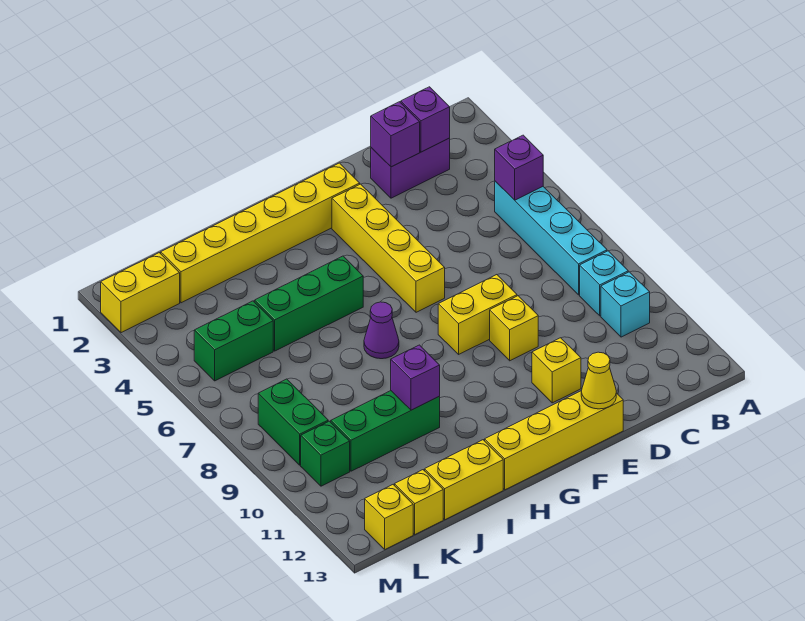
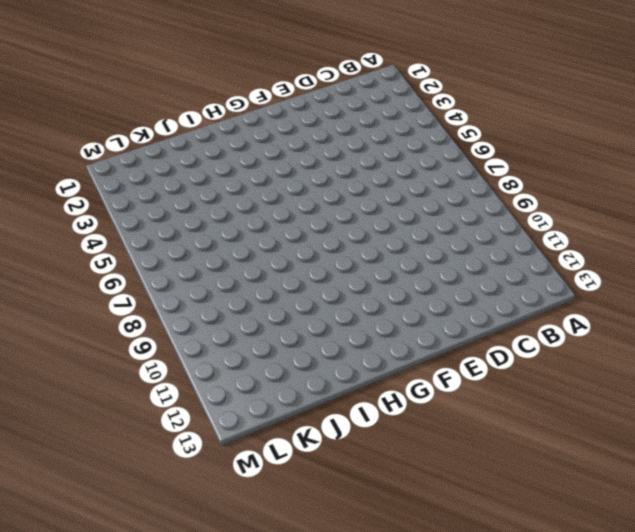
none -> cyan brick B5:B8 level 1
none -> cyan brick B9 level 1
none -> cyan brick B10 level 1

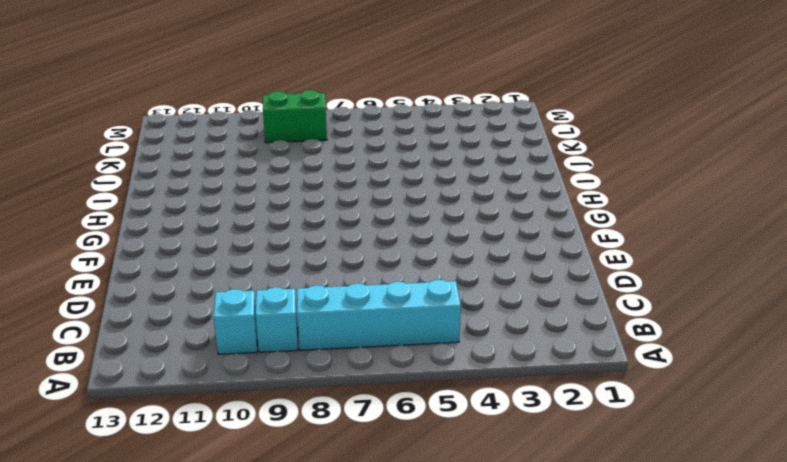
none -> purple brick C2:D2 level 1
none -> yellow brick E8:F8 level 1
none -> yellow brick E9 level 1

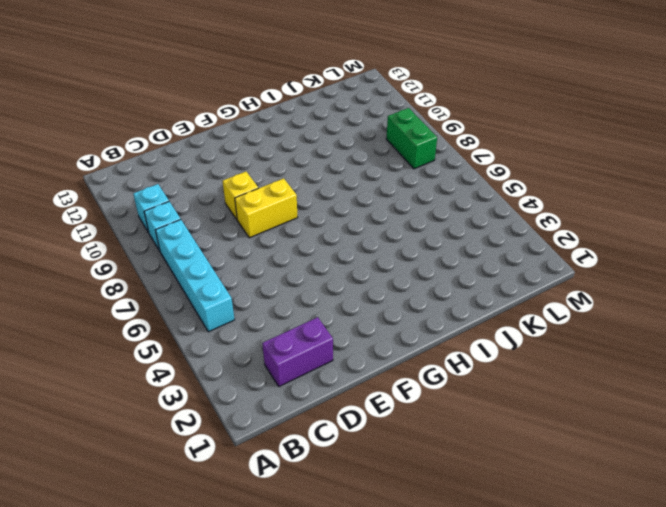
none -> yellow brick E11 level 1
none -> yellow brick E13:H13 level 1
none -> yellow brick F2:K2 level 1

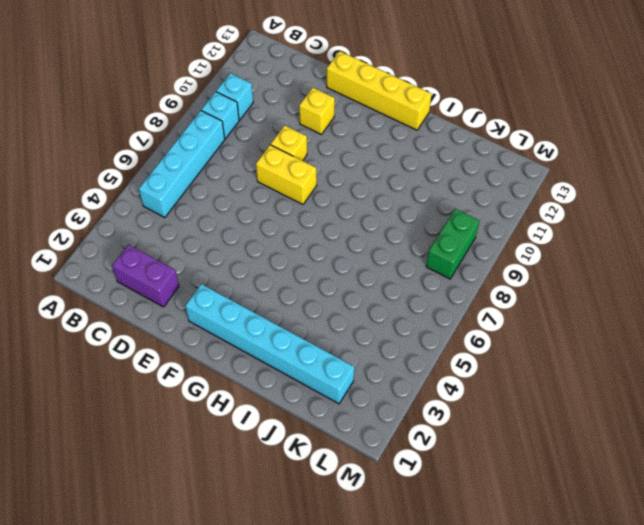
cyan brick F2:K2 level 1 -> yellow brick F2:K2 level 1
none -> yellow brick F3:F6 level 1
none -> green brick H5:J5 level 1
none -> purple cone H7 level 1

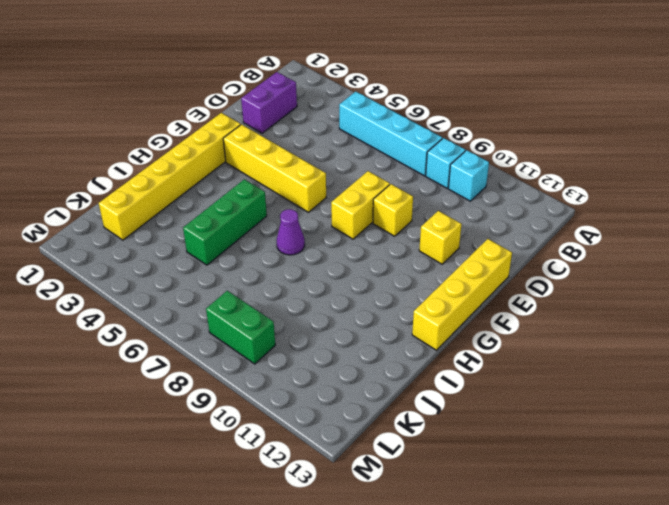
none -> green brick I10:K10 level 1
none -> yellow brick I13:J13 level 1
none -> green brick K5:L5 level 1

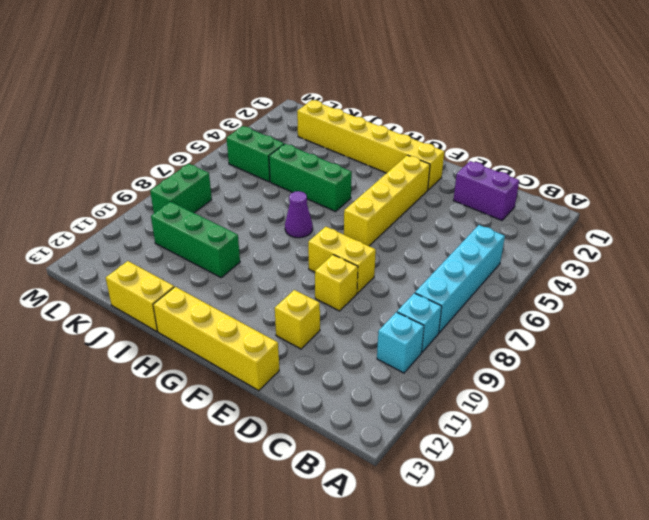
none -> yellow brick K13 level 1
none -> yellow brick L2:M2 level 1
none -> green brick L10 level 1

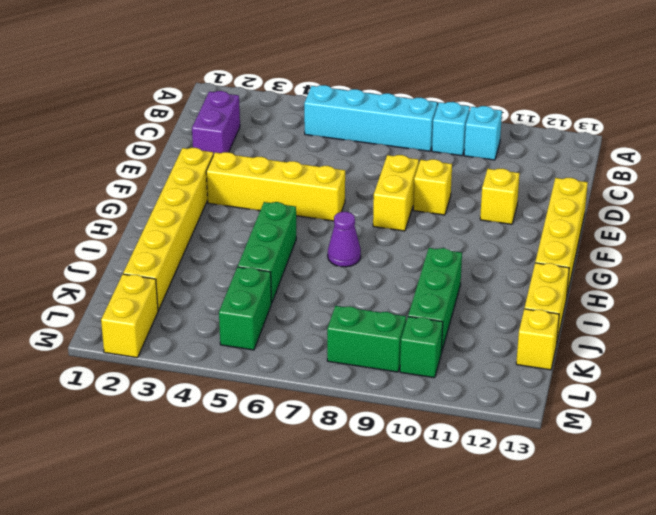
none -> yellow brick L13 level 1
none -> purple brick B5 level 2
none -> purple brick C2 level 2

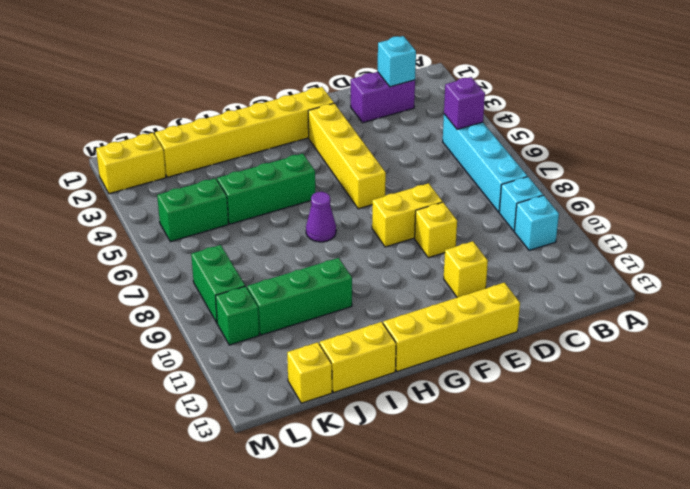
cyan brick C2 level 2 -> purple brick C2 level 2
none -> yellow brick L13 level 1
none -> purple brick D2 level 2
none -> yellow cone E13 level 2

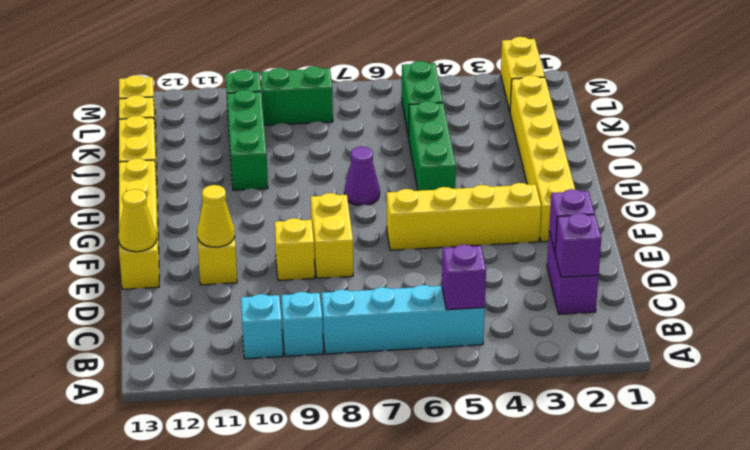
yellow cone E11 level 2 -> none
none -> purple brick I10 level 2

